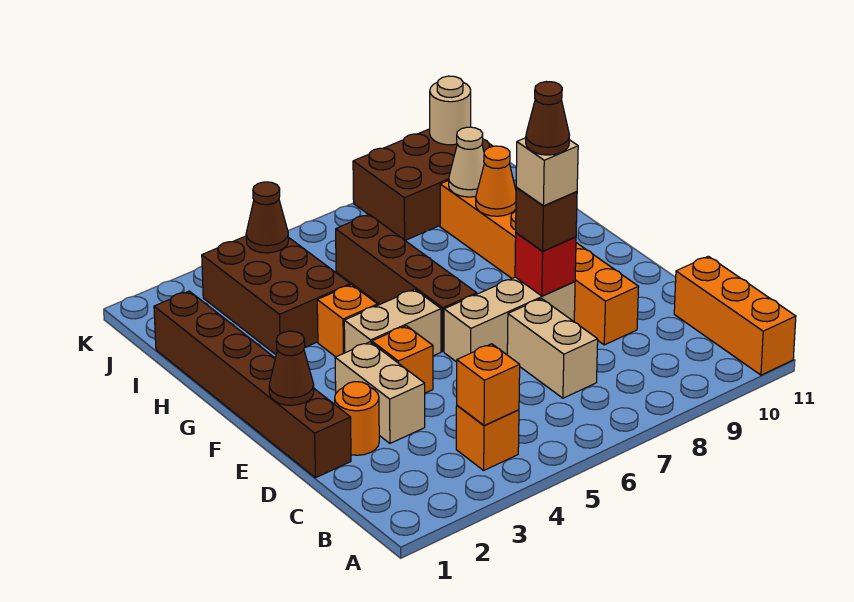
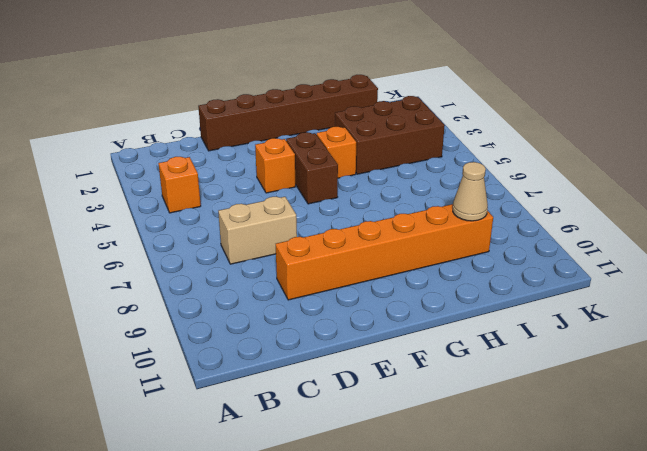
brown brick F4:F5 level 1 -> tan brick F4:F5 level 1
none -> orange brick A11:C11 level 1
none -> orange round brick D2 level 1
none -> tan brick D3:E3 level 1

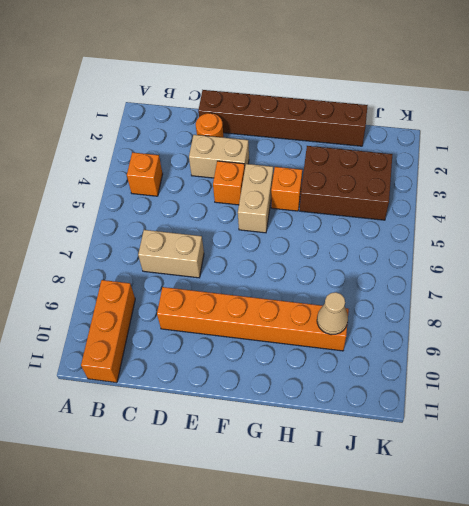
orange brick B9:B11 level 1 -> orange brick A11:C11 level 1
none -> tan brick E6:E8 level 1
none -> brown brick F6:I6 level 1
none -> brown brick J8:K10 level 1

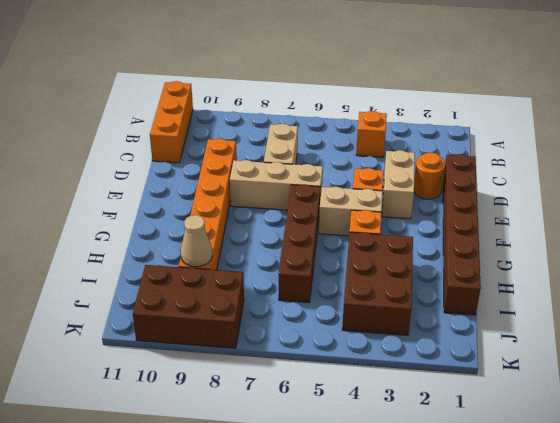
none -> orange brick B4 level 2
none -> brown cone E1 level 2
none -> red brick E8 level 2

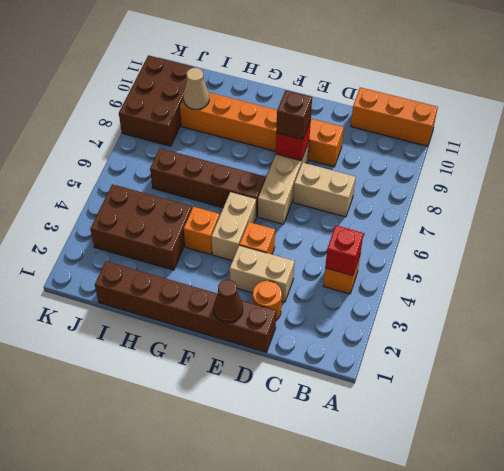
red brick B4 level 2 -> orange brick B4 level 2
none -> orange cone H9 level 2
none -> brown cone J4 level 2
none -> tan round brick K10 level 2

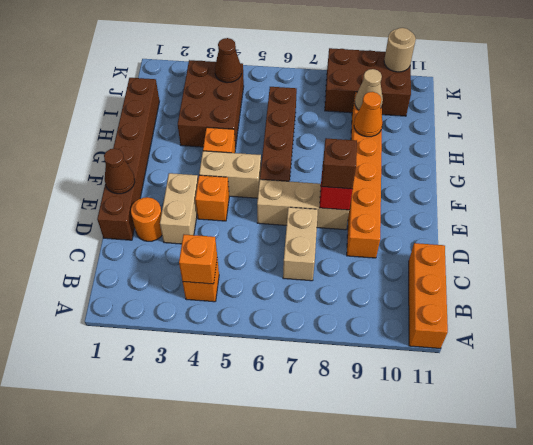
none -> tan brick E8 level 4
none -> brown cone E8 level 5

